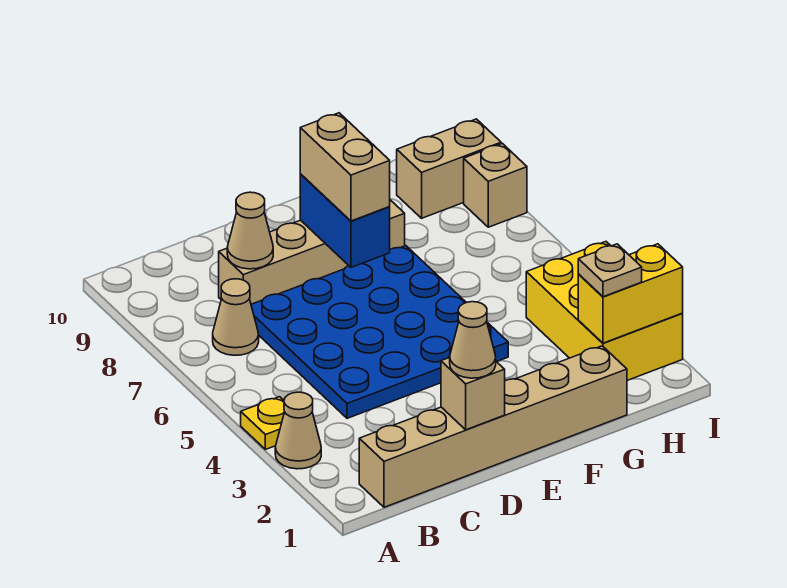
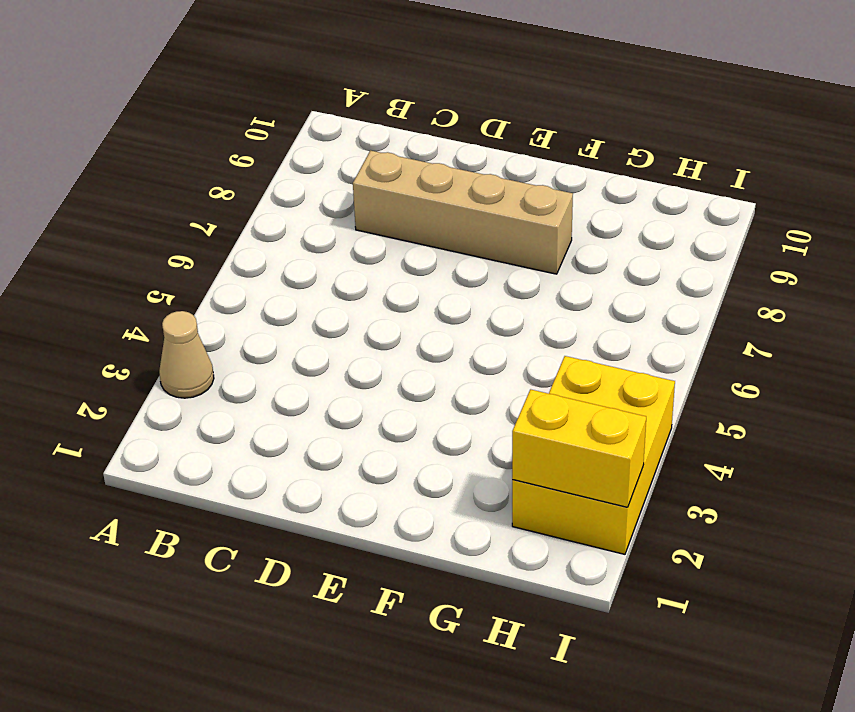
none -> yellow plate A4 level 1
none -> tan brick B1:G1 level 1
none -> tan cone B7 level 1

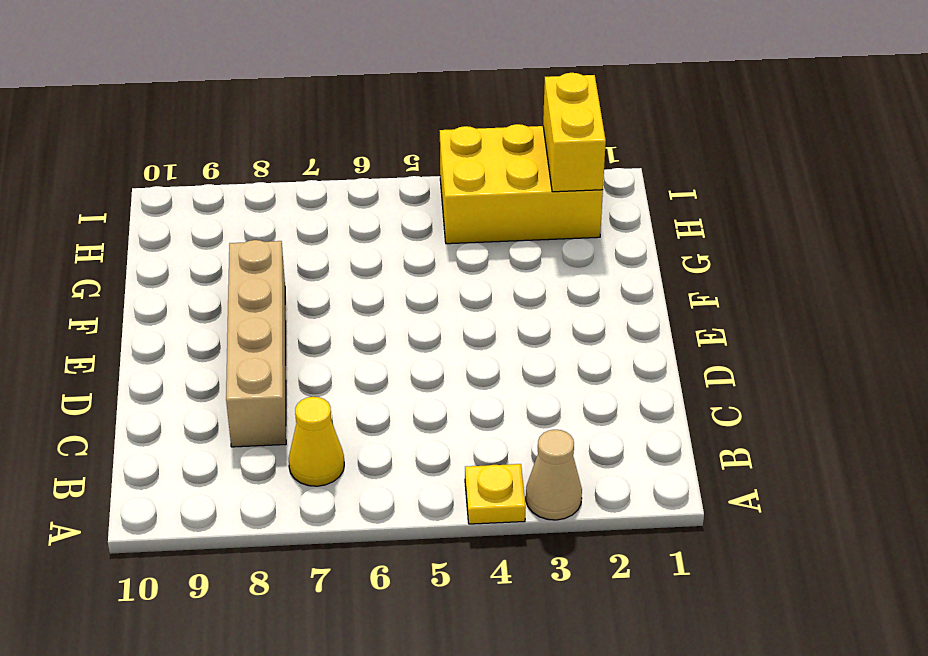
yellow cone B7 level 1 -> tan cone B7 level 1
none -> tan brick B1:G1 level 1
none -> blue plate C4:F7 level 1
none -> tan brick H9:I9 level 1

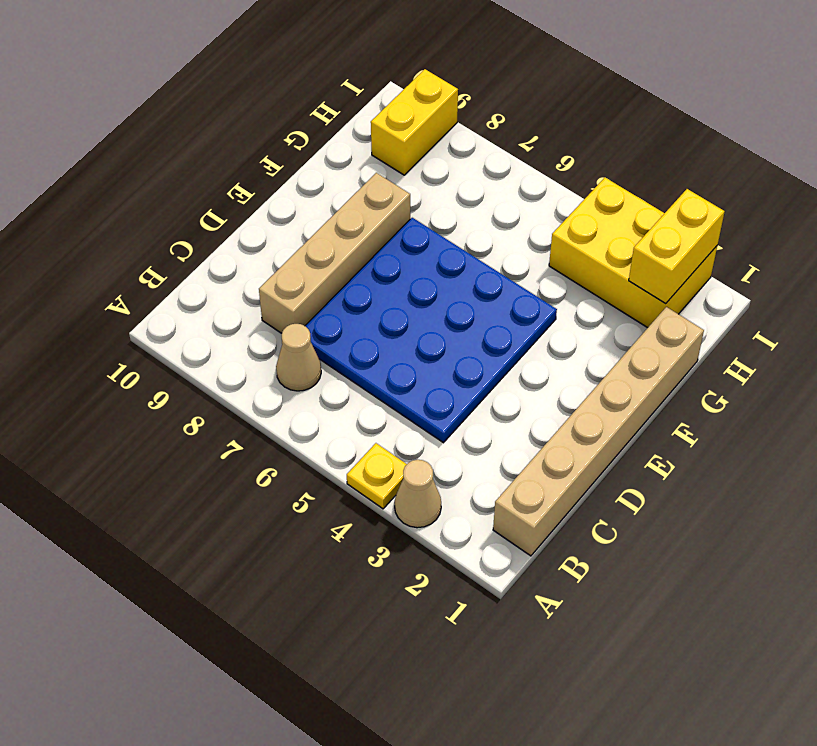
yellow brick H9:I9 level 1 -> tan brick H9:I9 level 1
none -> tan brick I8 level 1
none -> tan cone C8 level 2
none -> tan brick D1 level 2

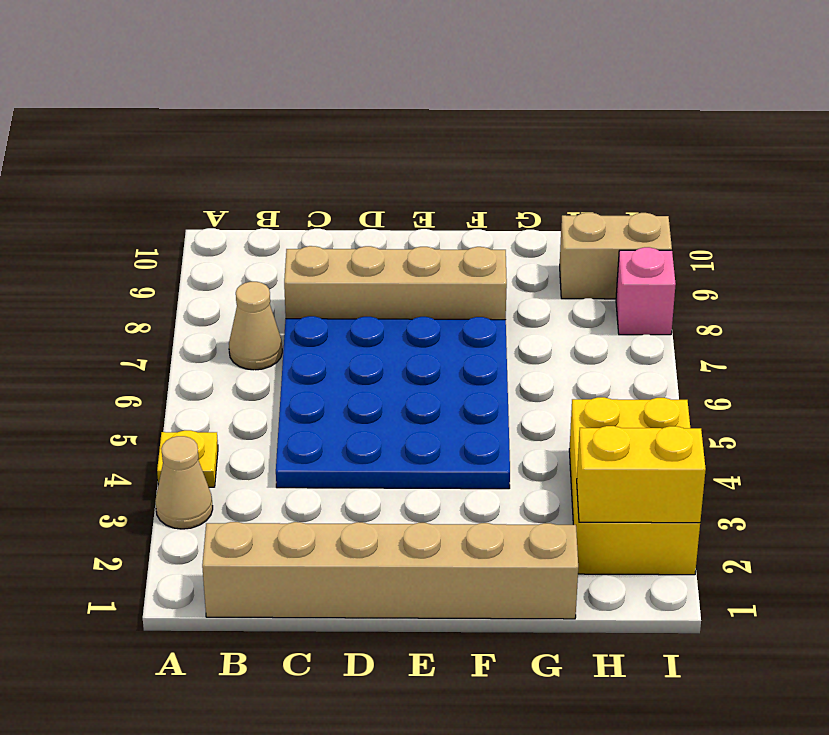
pink brick I8 level 1 -> tan brick I8 level 1
none -> tan cone C8 level 2
none -> tan brick D1 level 2
none -> blue brick E7:E8 level 2

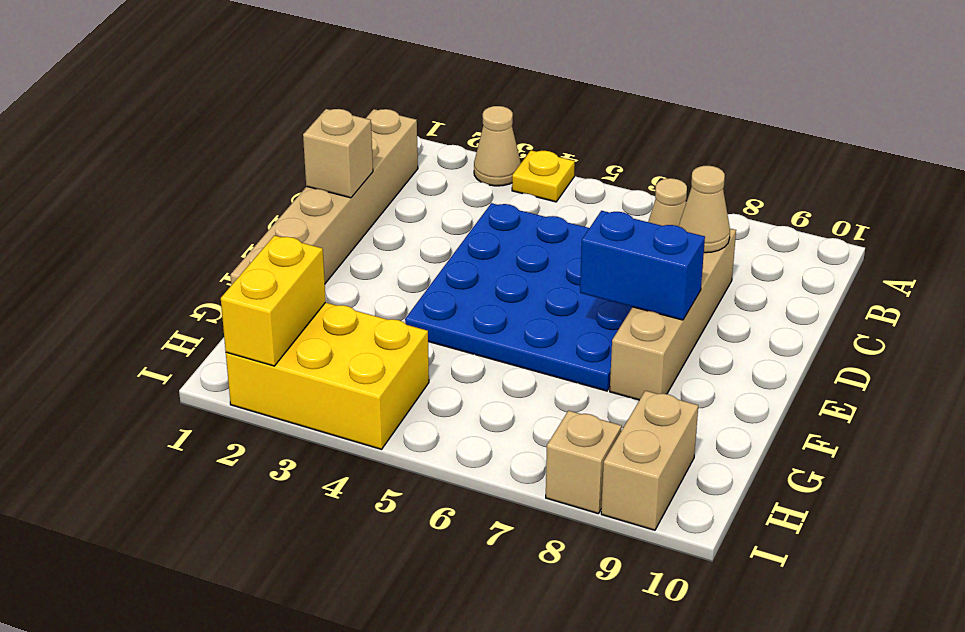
none -> tan cone D1 level 3
none -> tan brick E7:E8 level 3
none -> tan plate H2 level 3

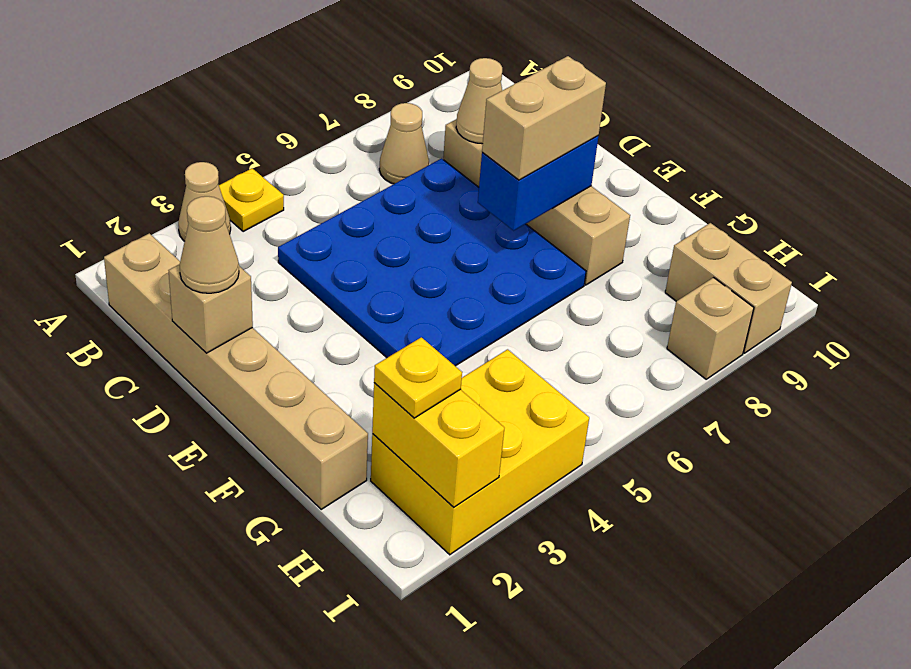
yellow plate H2 level 3 -> tan plate H2 level 3

